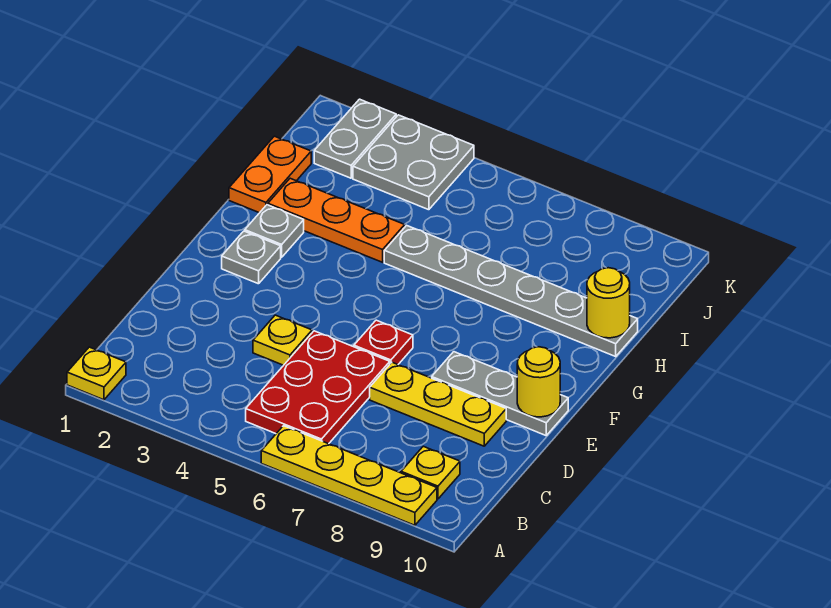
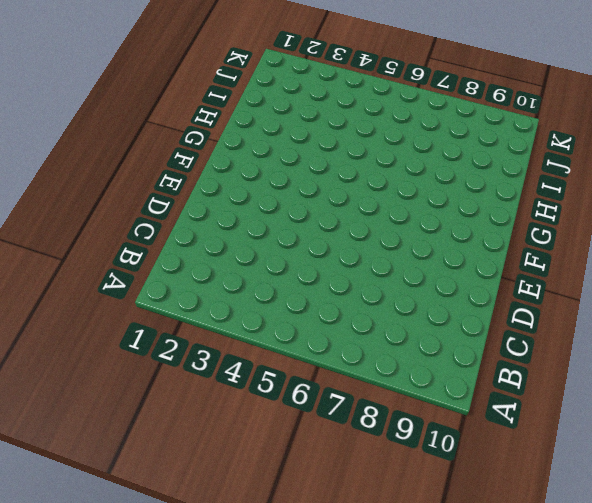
none -> yellow plate A1 level 1
none -> yellow plate A6:A9 level 1
none -> red plate B5:D6 level 1

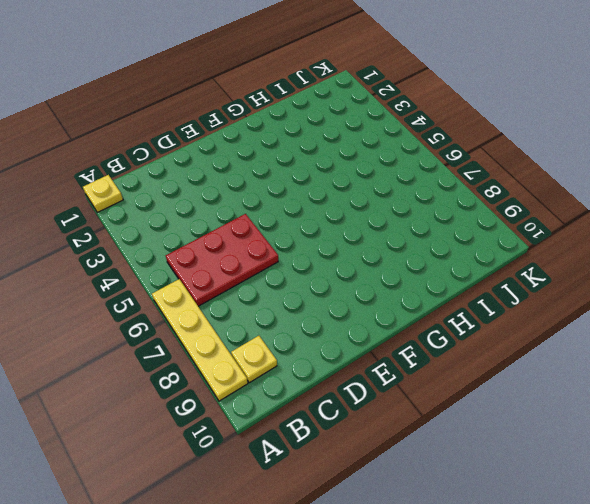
none -> yellow plate D4 level 1
none -> yellow plate D7:D9 level 1
none -> red plate E6 level 1

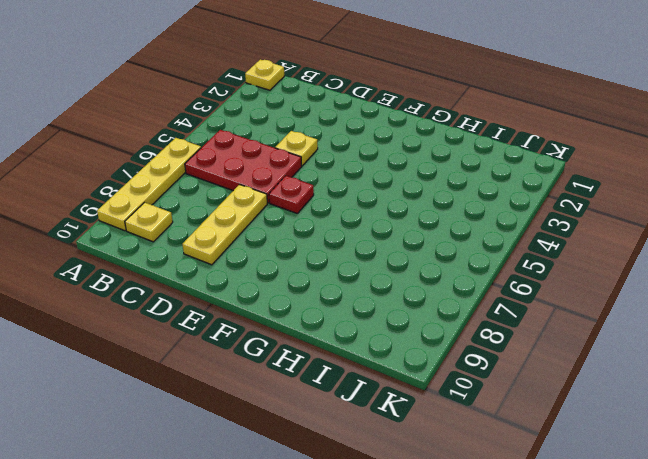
none -> grey plate E8:E10 level 1
none -> grey plate F2 level 1
none -> grey plate G2 level 1

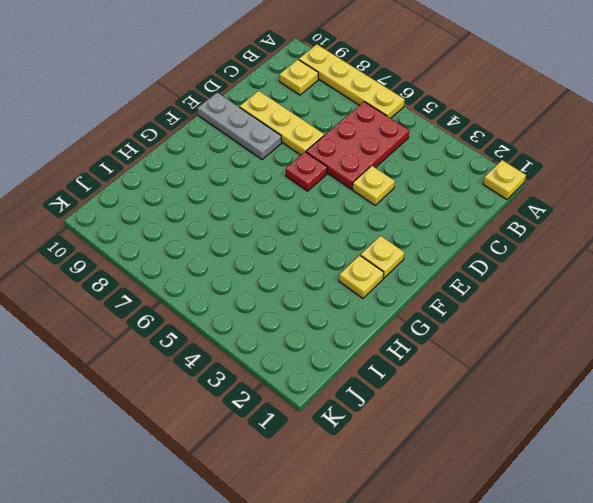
yellow plate F2 level 1 -> grey plate F2 level 1
yellow plate G2 level 1 -> grey plate G2 level 1
none -> orange plate H1:I1 level 1
none -> orange plate H2:H4 level 1
none -> grey plate H5:H10 level 1

